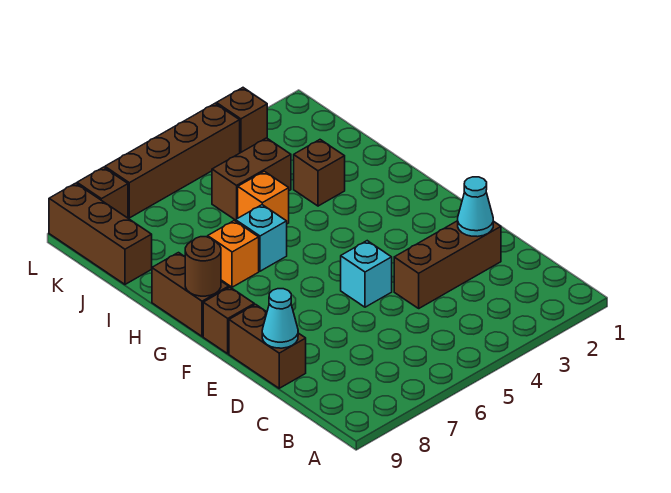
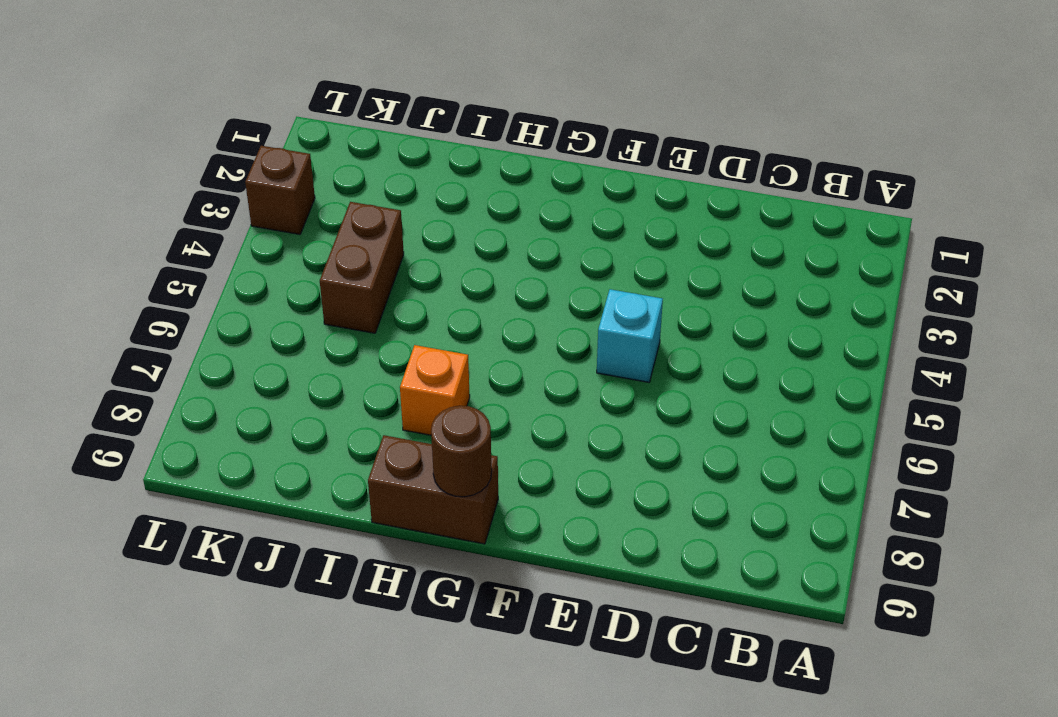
none -> brown brick D2:D4 level 1
none -> brown brick D9:E9 level 1
none -> brown brick F9 level 1

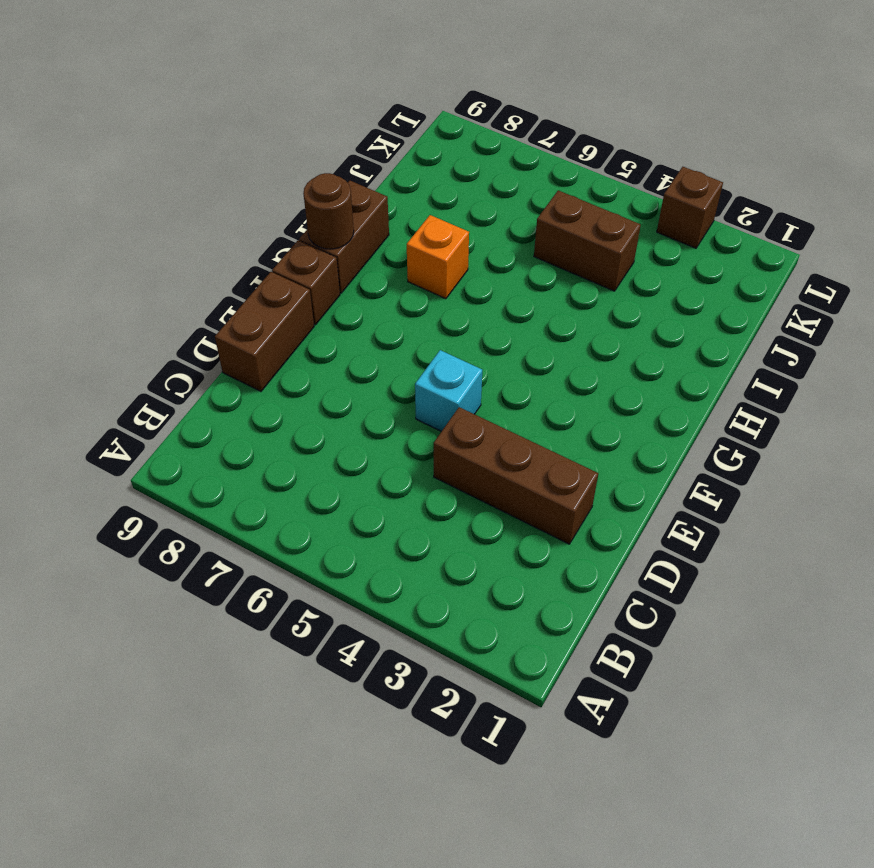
none -> cyan brick H6 level 1
none -> brown brick I3 level 1
none -> orange brick I5 level 1

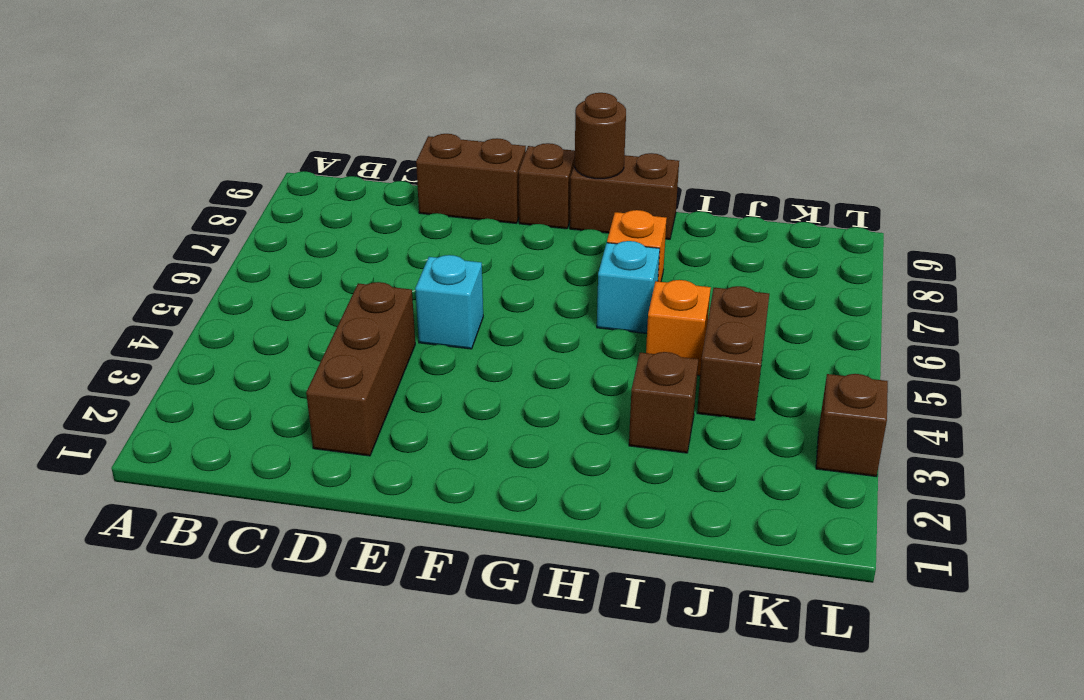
none -> brown brick J9:L9 level 1
none -> brown brick L4:L7 level 1
none -> brown brick L8 level 1

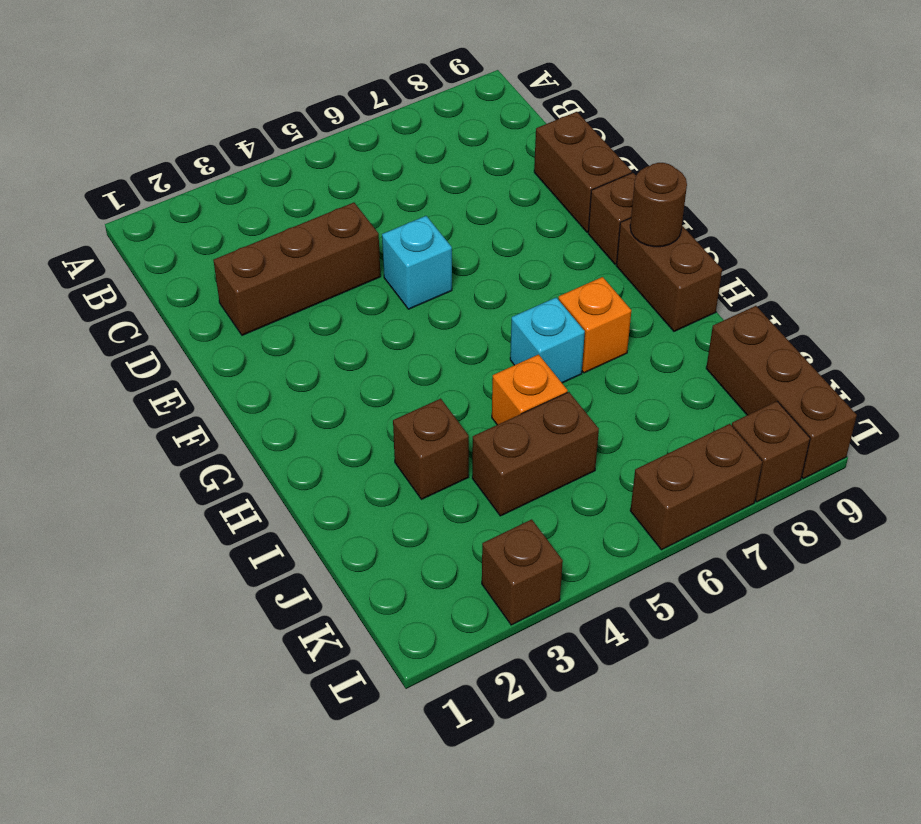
brown brick L6:L7 level 1 -> brown brick L4:L7 level 1
none -> cyan cone D2 level 2
none -> cyan cone D9 level 2

